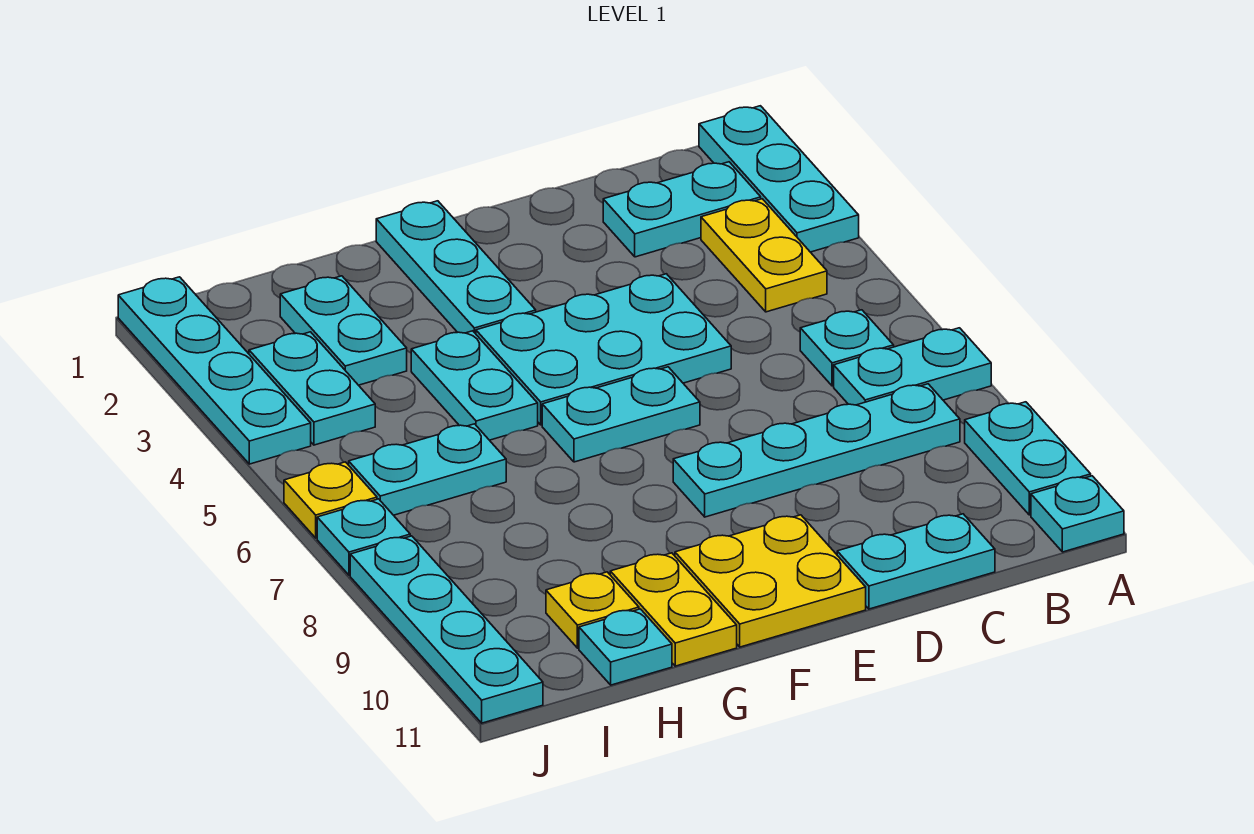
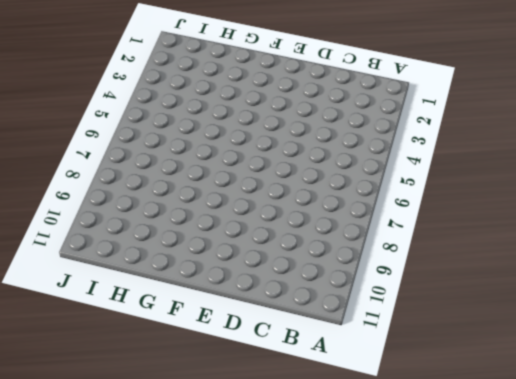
none -> cyan plate A1:A3 level 1
none -> cyan plate A7:B7 level 1
none -> cyan plate A9:A10 level 1

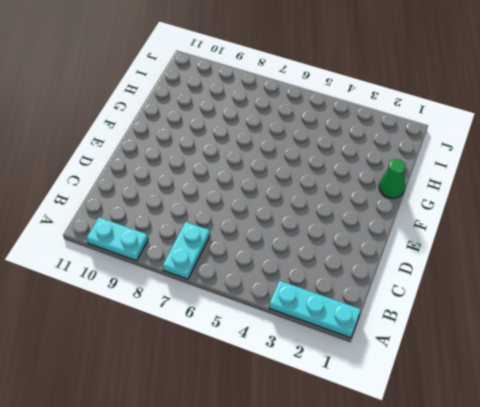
green cone G1 level 1 -> none
none -> cyan plate A11 level 1
none -> cyan plate B2:C2 level 1
none -> yellow plate B3:B4 level 1

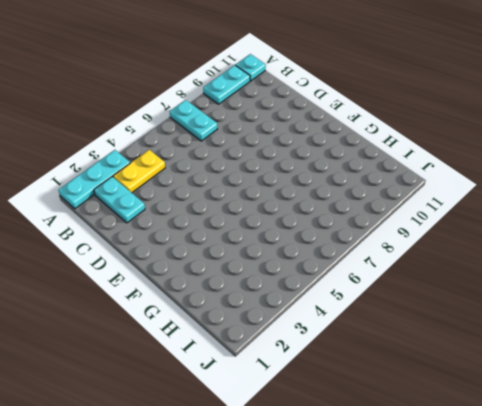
none -> cyan plate B6 level 1
none -> cyan plate B8:E8 level 1
none -> cyan plate C11:D11 level 1

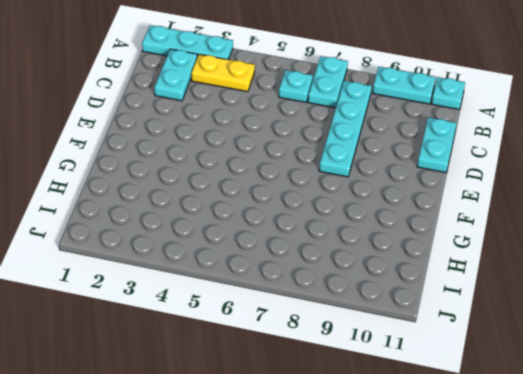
none -> cyan plate D4:F5 level 1
none -> cyan plate E6:F6 level 1
none -> yellow plate E10:F11 level 1

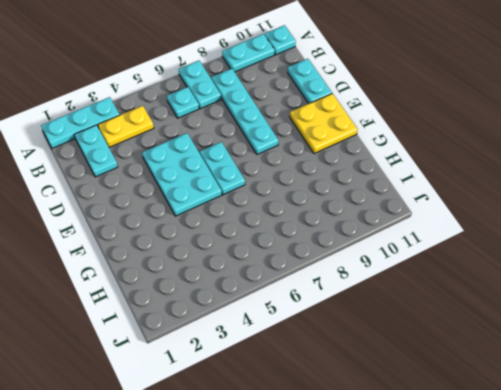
none -> cyan plate F1:F3 level 1
none -> cyan plate G4:G5 level 1
none -> yellow plate G10:G11 level 1

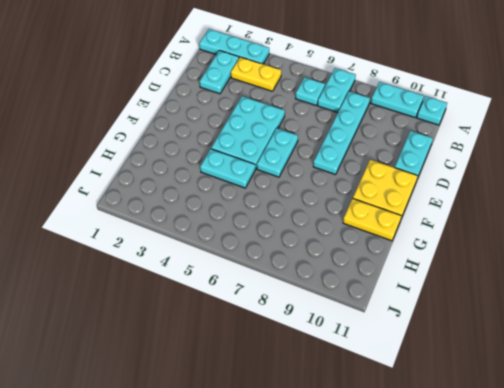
none -> cyan plate F1:F3 level 1
none -> cyan plate H2:H3 level 1
none -> cyan plate H6:I6 level 1

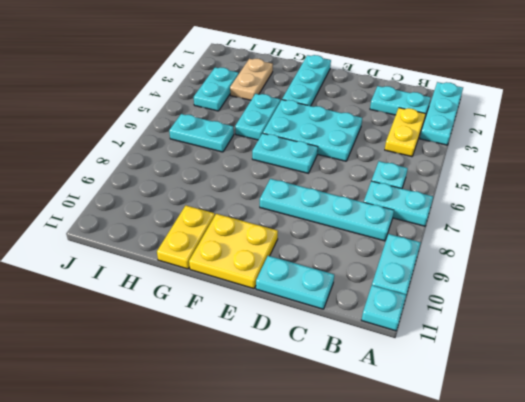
tan plate H2:H3 level 1 -> cyan plate H2:H3 level 1
none -> yellow plate H10 level 1
none -> cyan plate H11 level 1
none -> cyan plate J1:J4 level 1

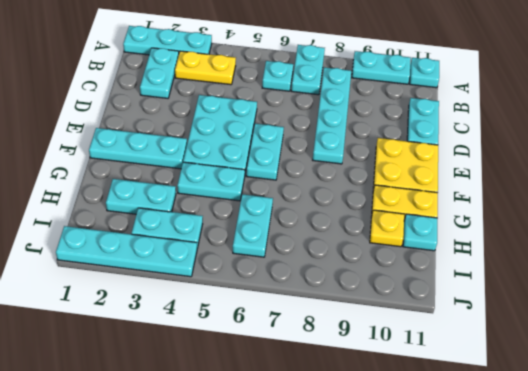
none -> yellow plate J6 level 1
none -> cyan plate J7 level 1
none -> cyan plate J8:J11 level 1

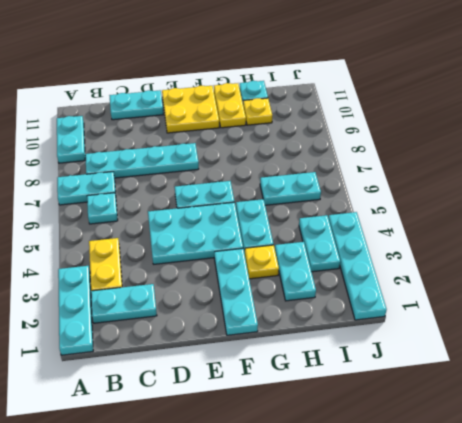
yellow plate G3 level 1 -> yellow plate J6 level 1
none -> cyan plate A11 level 1
none -> cyan plate J7 level 1
none -> cyan plate J8:J11 level 1

